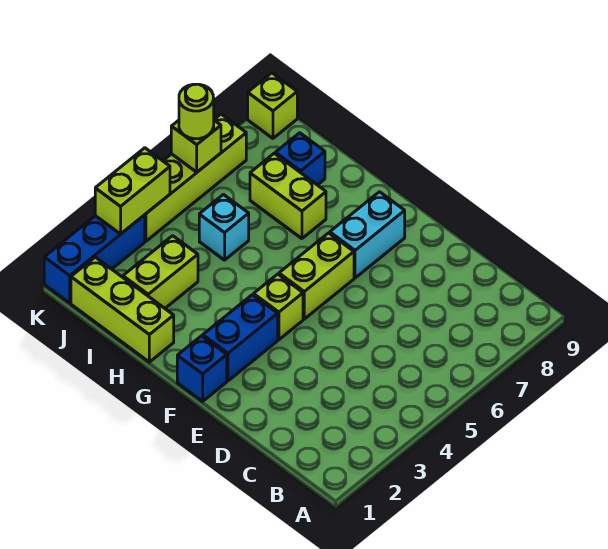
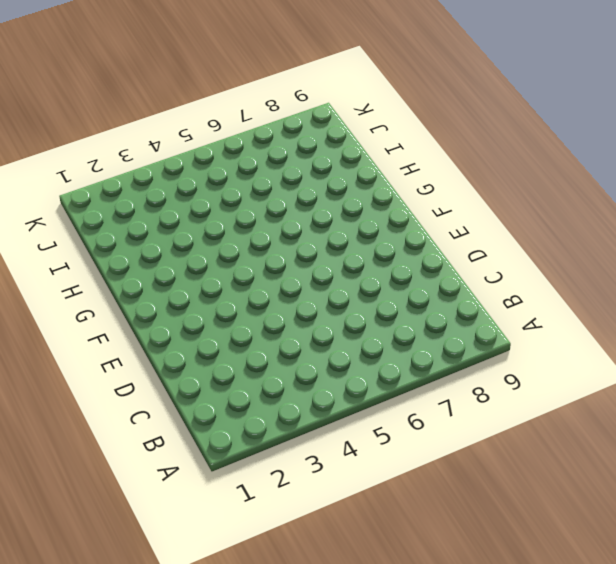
none -> blue brick F1 level 1
none -> blue brick F2:F3 level 1
none -> lime brick F4 level 1

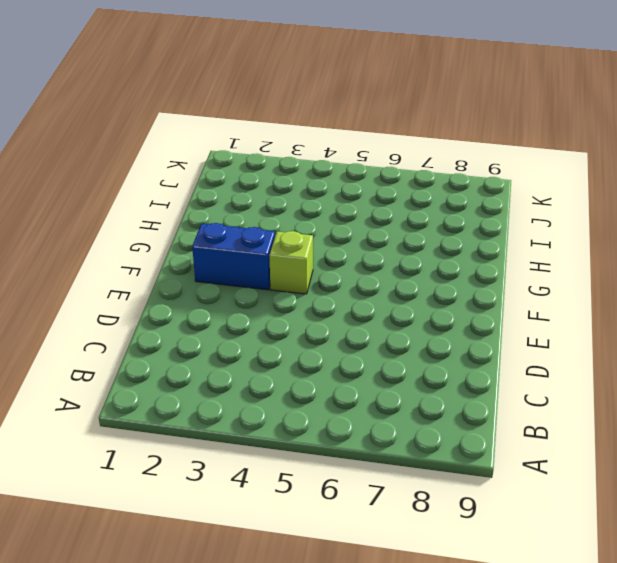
none -> blue brick F1 level 1
none -> lime brick F5:F6 level 1
none -> cyan brick F7:F8 level 1

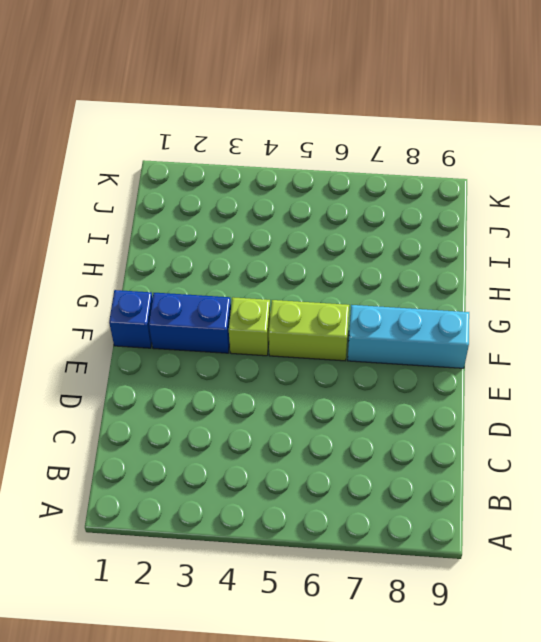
cyan brick F7:F9 level 1 -> cyan brick F7:F8 level 1
none -> lime brick H1:J1 level 1
none -> lime brick H7:I7 level 1
none -> lime brick I2:I3 level 1

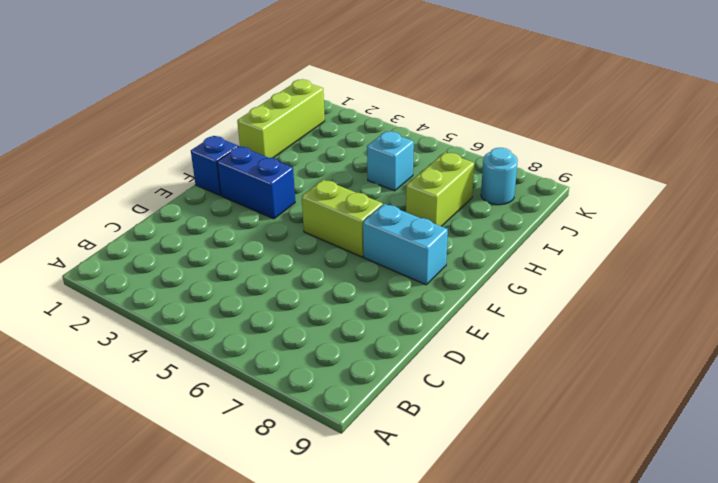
cyan round brick J8 level 1 -> none
none -> lime brick F4 level 1
none -> lime brick I2:I3 level 1
none -> blue brick I8 level 1

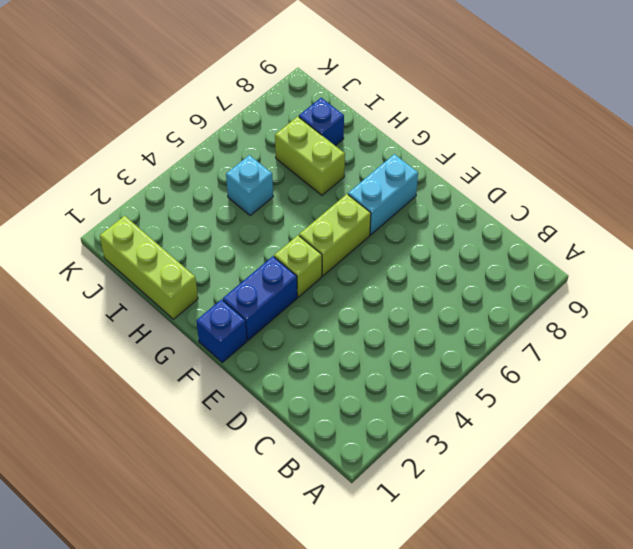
none -> lime brick I2:I3 level 1
none -> blue brick K1:K3 level 1
none -> lime brick K4:K7 level 1

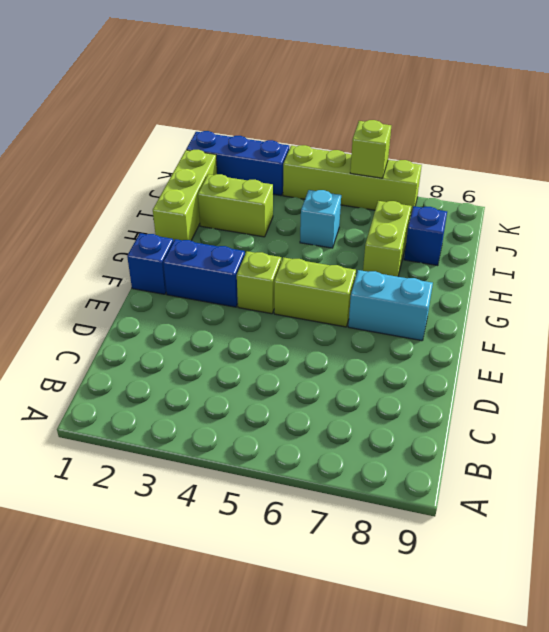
none -> lime brick K9 level 1
none -> lime brick K3:K4 level 2
none -> lime round brick K6 level 3

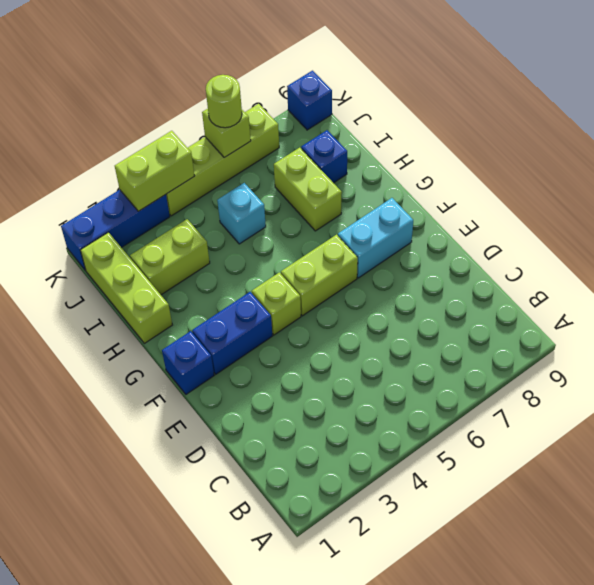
blue brick K9 level 1 -> lime brick K9 level 1

